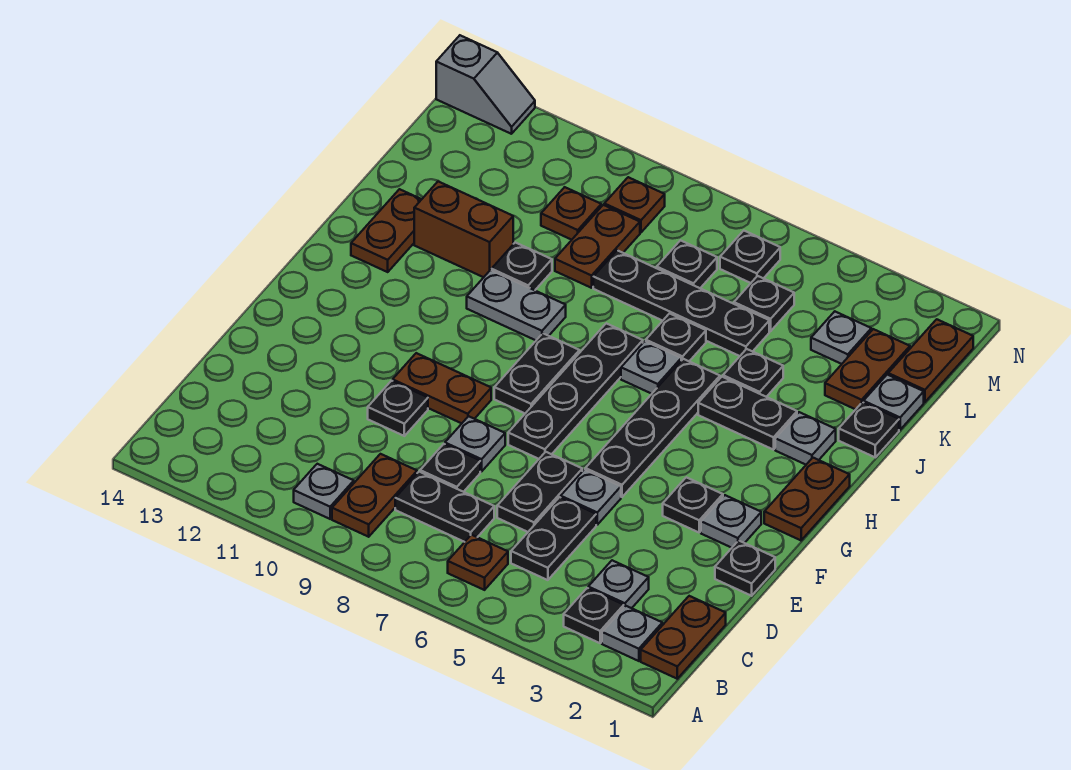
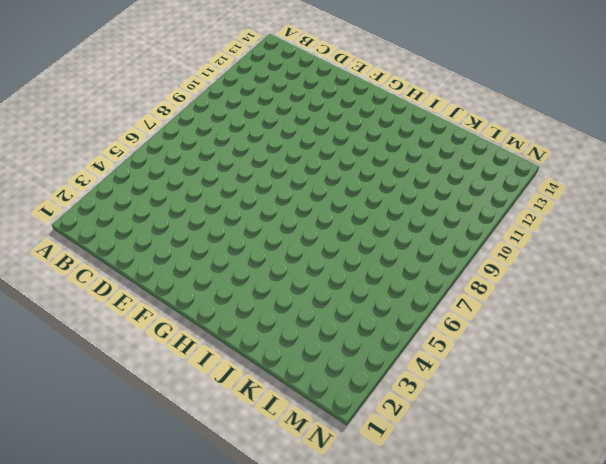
none -> brown plate B1:C1 level 1
none -> grey plate B2 level 1
none -> black plate B3 level 1
none -> brown plate B6 level 1

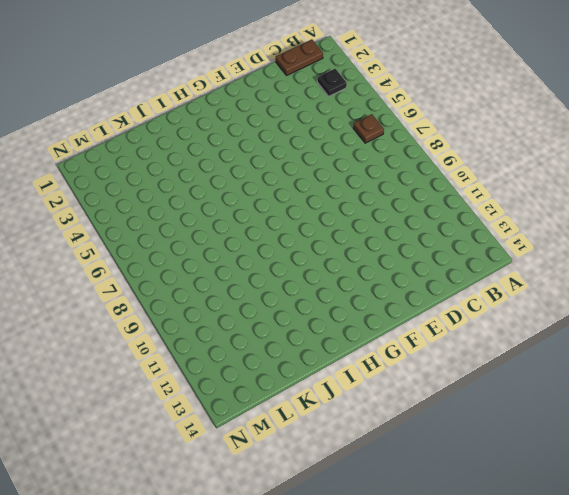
none -> grey plate B2 level 1
none -> brown plate B9:C9 level 1
none -> grey plate B10 level 1
none -> grey plate C3 level 1

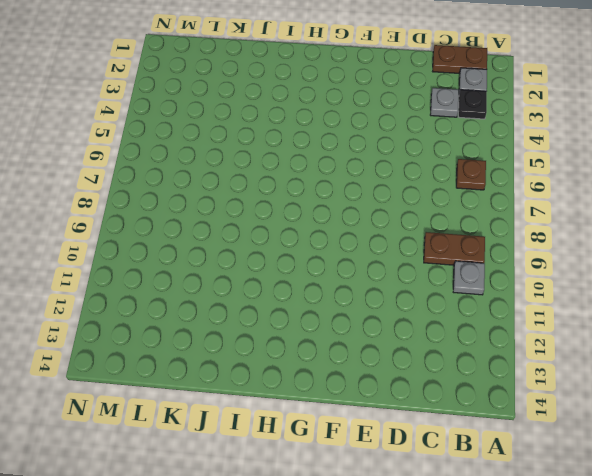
none -> black plate C5:D5 level 1
none -> black plate C7:C8 level 1
none -> black plate D6:E6 level 1
none -> black plate D8 level 1

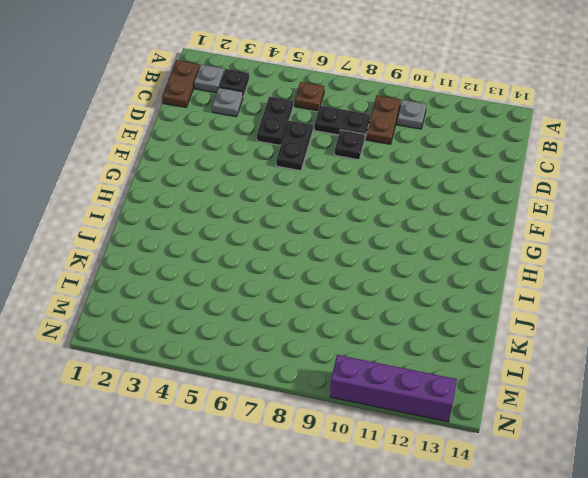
purple brick N10:N13 level 1 -> grey slope N13:N14 level 1 top 14
none -> black plate E1 level 1
none -> grey plate E5 level 1
none -> grey plate E8 level 1
none -> black plate E10 level 1

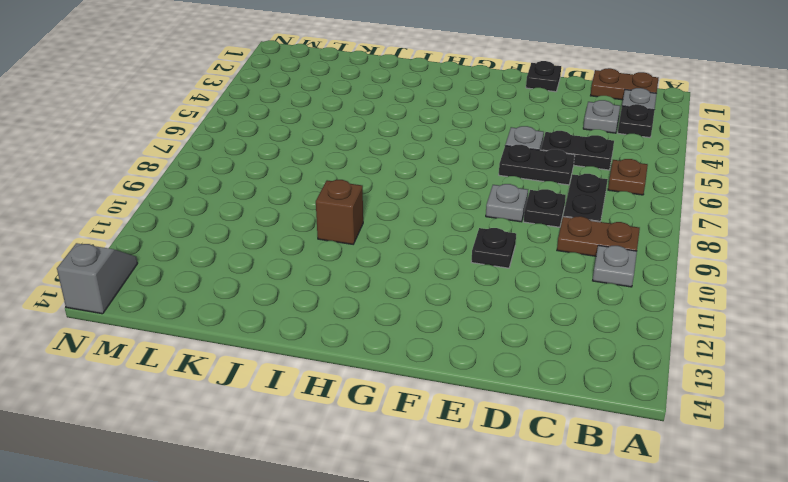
brown brick I10 level 1 -> grey plate I9:I10 level 1
none -> grey plate F2 level 1
none -> black plate F3 level 1
none -> black plate F5:I5 level 1
none -> black plate F7:I7 level 1

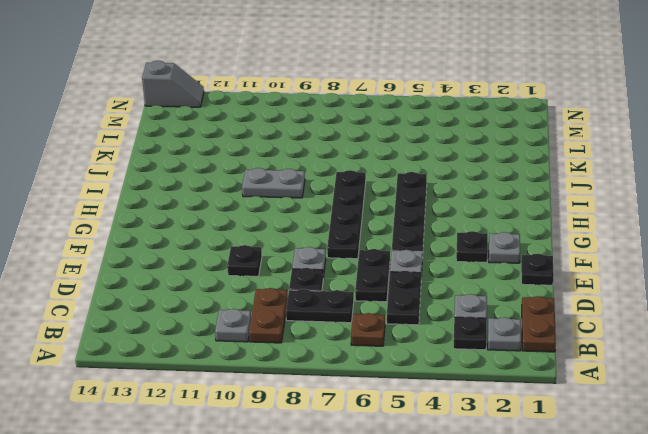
none -> brown plate F9:F10 level 1
none -> brown plate G1:H1 level 1
none -> black plate G8:H8 level 1
none -> grey plate I2 level 1

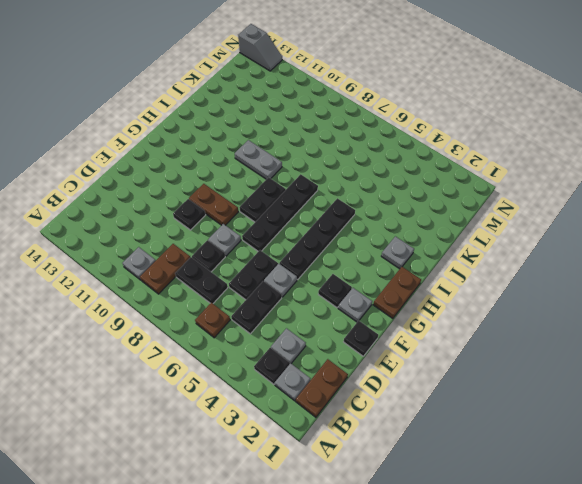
none -> black plate I3:I4 level 1
none -> grey plate I6 level 1
none -> brown plate I13:J13 level 1
none -> black plate J1 level 1

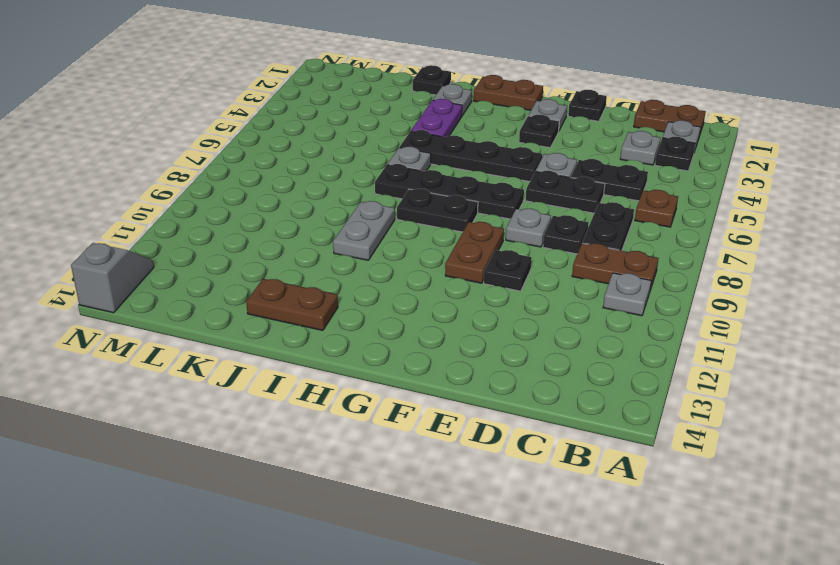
purple plate I3:I4 level 1 -> black plate I3:I4 level 1
none -> black plate J4 level 1
none -> black plate J6 level 1
none -> black plate J10 level 1
none -> brown brick J11:J12 level 1

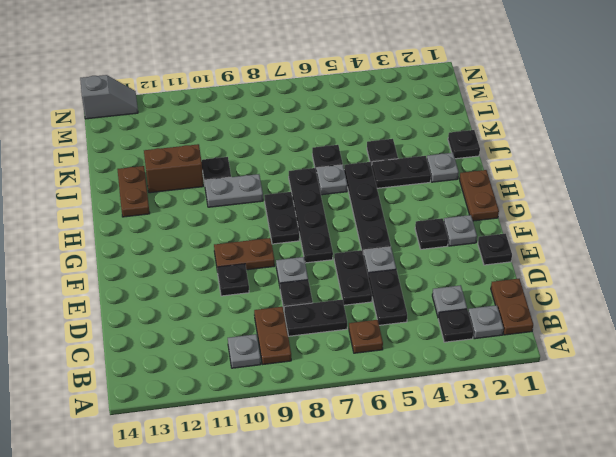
none -> grey plate K1 level 1
none -> brown plate K2:L2 level 1
none -> black plate K5:K8 level 1
none -> brown plate K9:L9 level 1

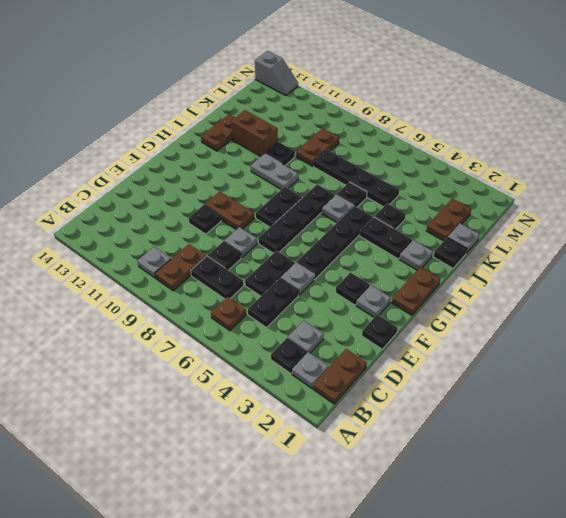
none -> brown plate L1:M1 level 1
none -> grey plate L3 level 1
none -> black plate L5 level 1
none -> black plate L7 level 1

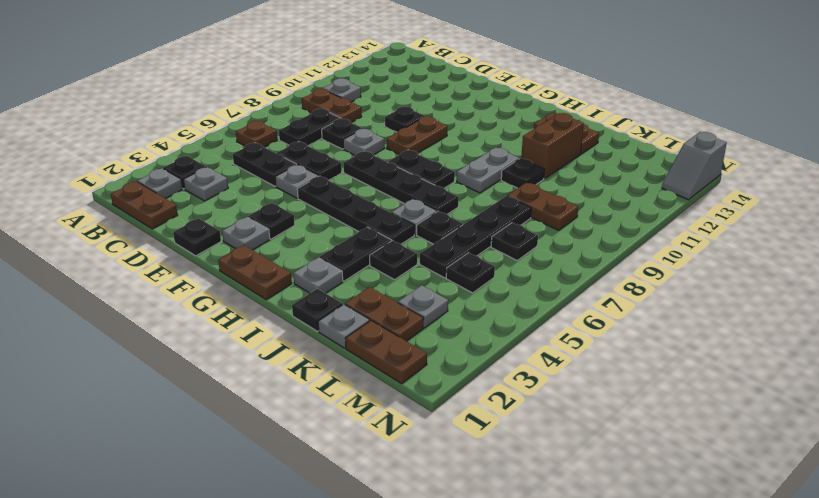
none -> brown plate L10 level 1
none -> black plate M6 level 1
none -> brown plate M9 level 1

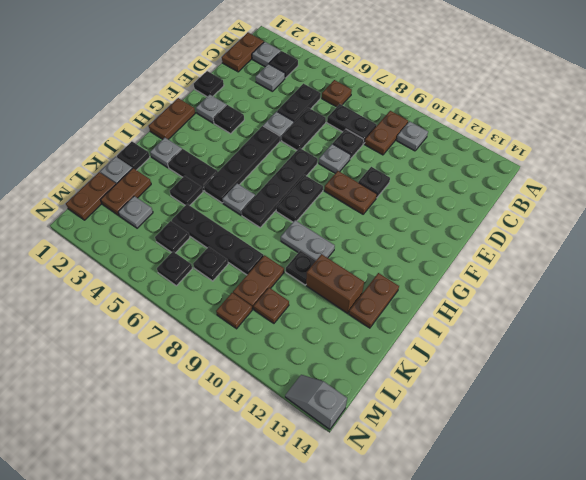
none -> black plate J6 level 1

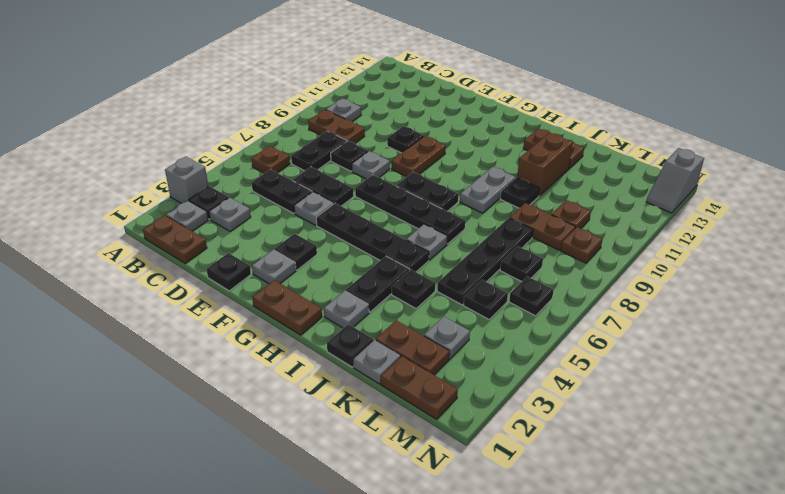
grey brick A3 level 1 -> none
none -> black plate J6 level 1

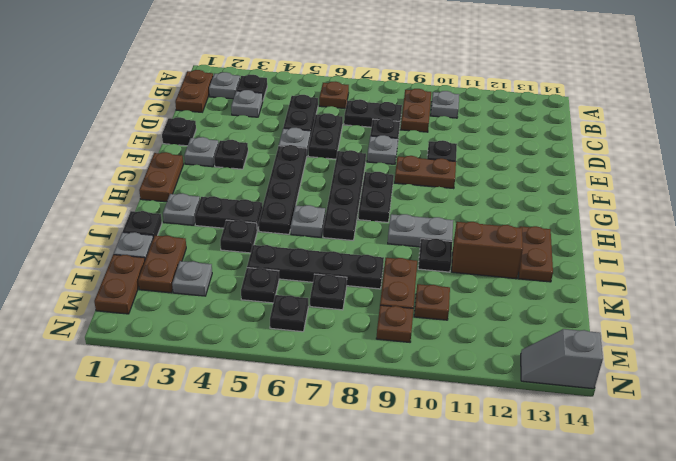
none -> black plate J6 level 1

